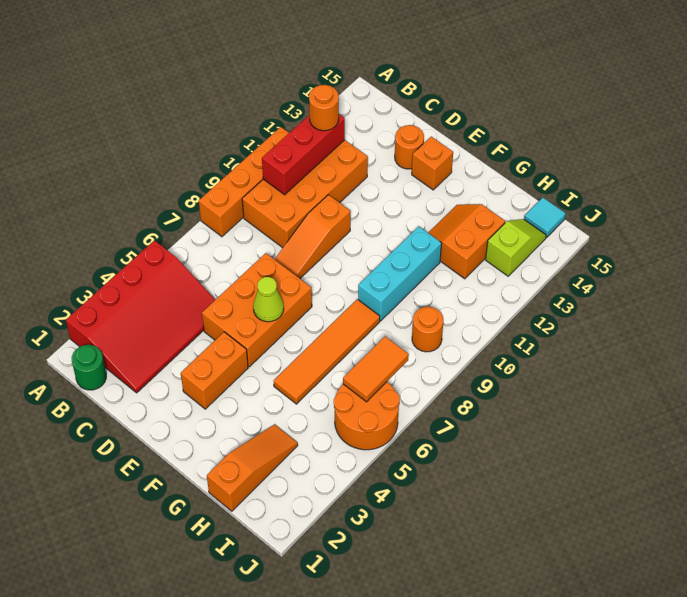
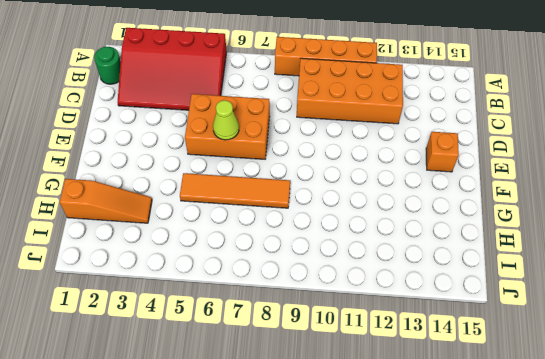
none -> orange slope D8:D10 level 1 top 10
none -> orange round brick D14 level 1
none -> orange brick E3:E4 level 1

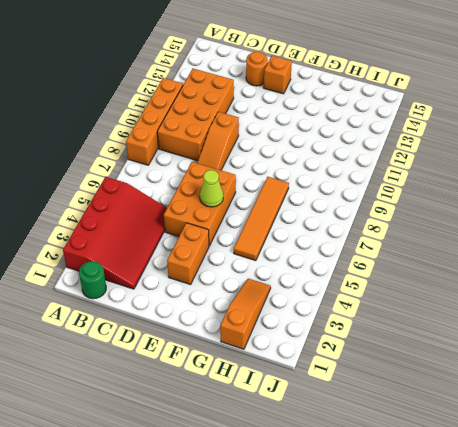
none -> cyan brick G9:G11 level 1
none -> orange slope G12:H13 level 1 top H
none -> orange round brick I5:J6 level 1

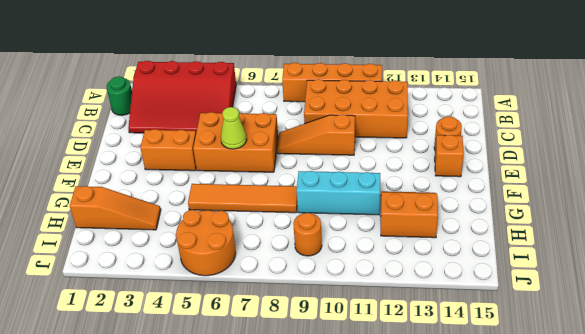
none -> lime slope I13:I14 level 1 top 13
none -> cyan tile I15 level 1
none -> red brick B10:B12 level 2

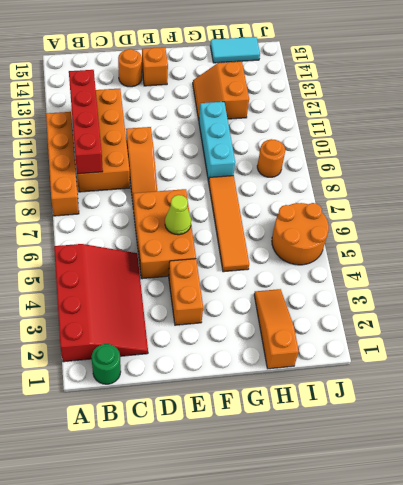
red brick B9:B12 level 2 -> red brick B10:B12 level 2
cyan tile H15:I15 level 1 -> cyan tile I15 level 1
none -> lime slope I13:I14 level 1 top 13
none -> orange tile I6:I7 level 2
none -> orange round brick B12 level 3

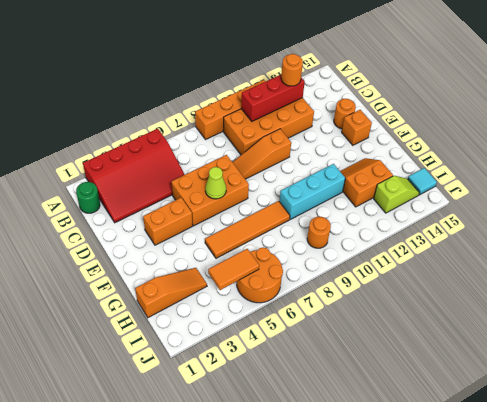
orange tile I4:I5 level 2 -> orange tile I6:I7 level 2

